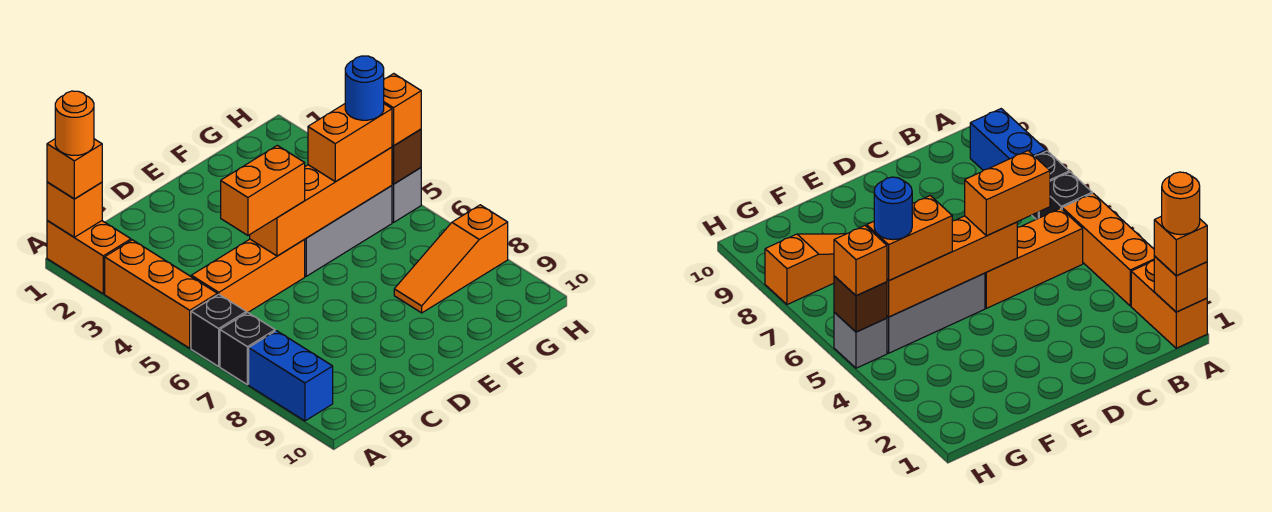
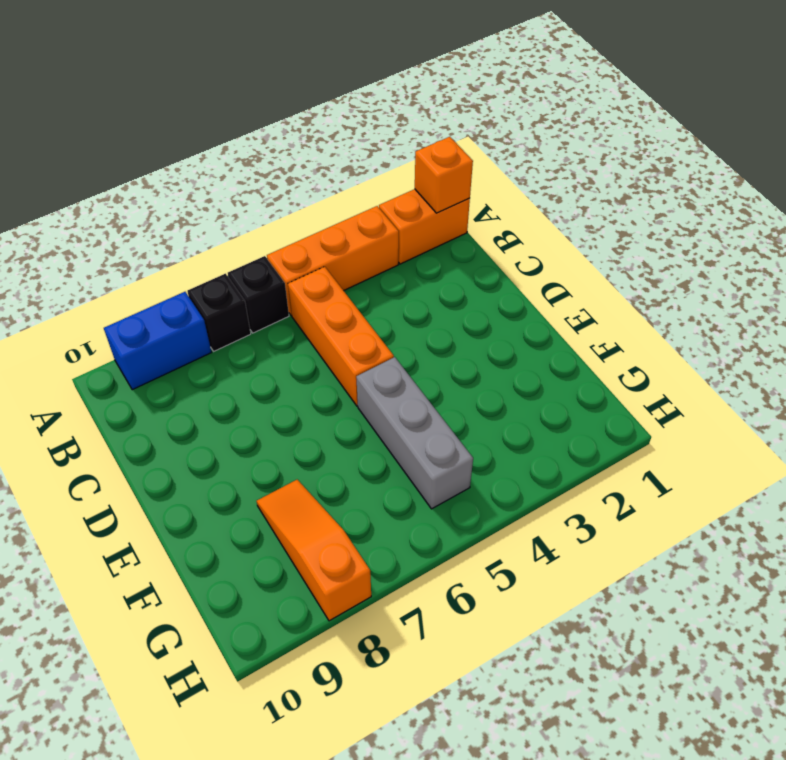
none -> grey brick H5 level 1
none -> orange brick D5:G5 level 2
none -> brown brick H5 level 2

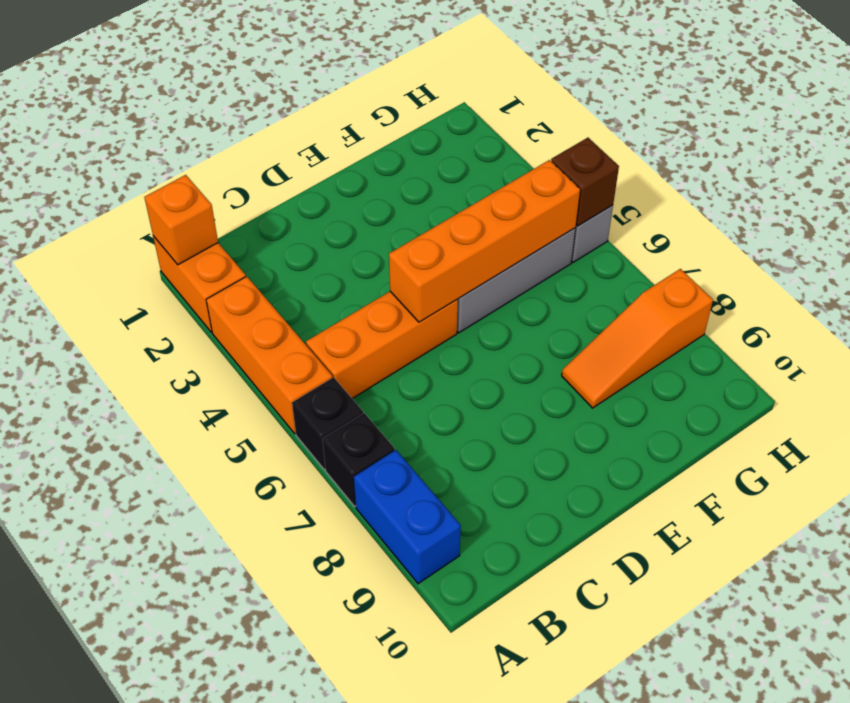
none -> orange brick A1 level 3
none -> orange brick C5:D5 level 3
none -> orange brick F5:G5 level 3

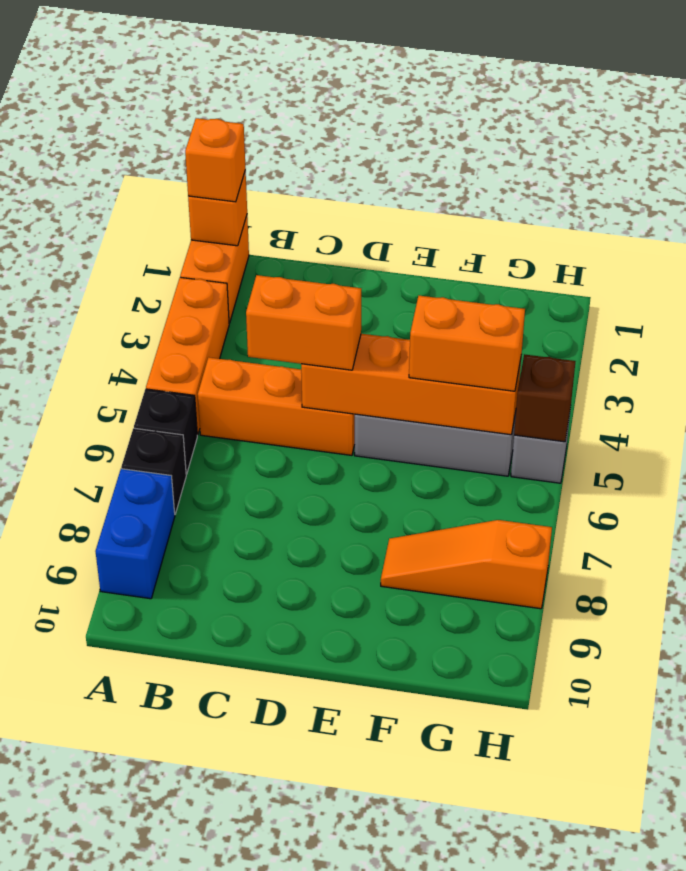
none -> orange brick H5 level 3
none -> orange round brick A1 level 4
none -> blue round brick G5 level 4

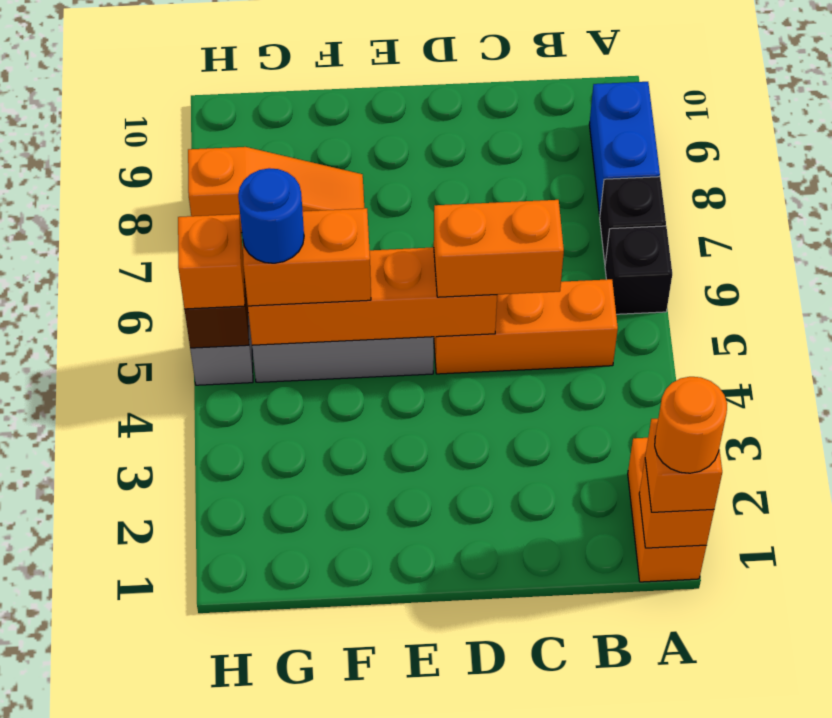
none -> orange brick A3:A5 level 1

